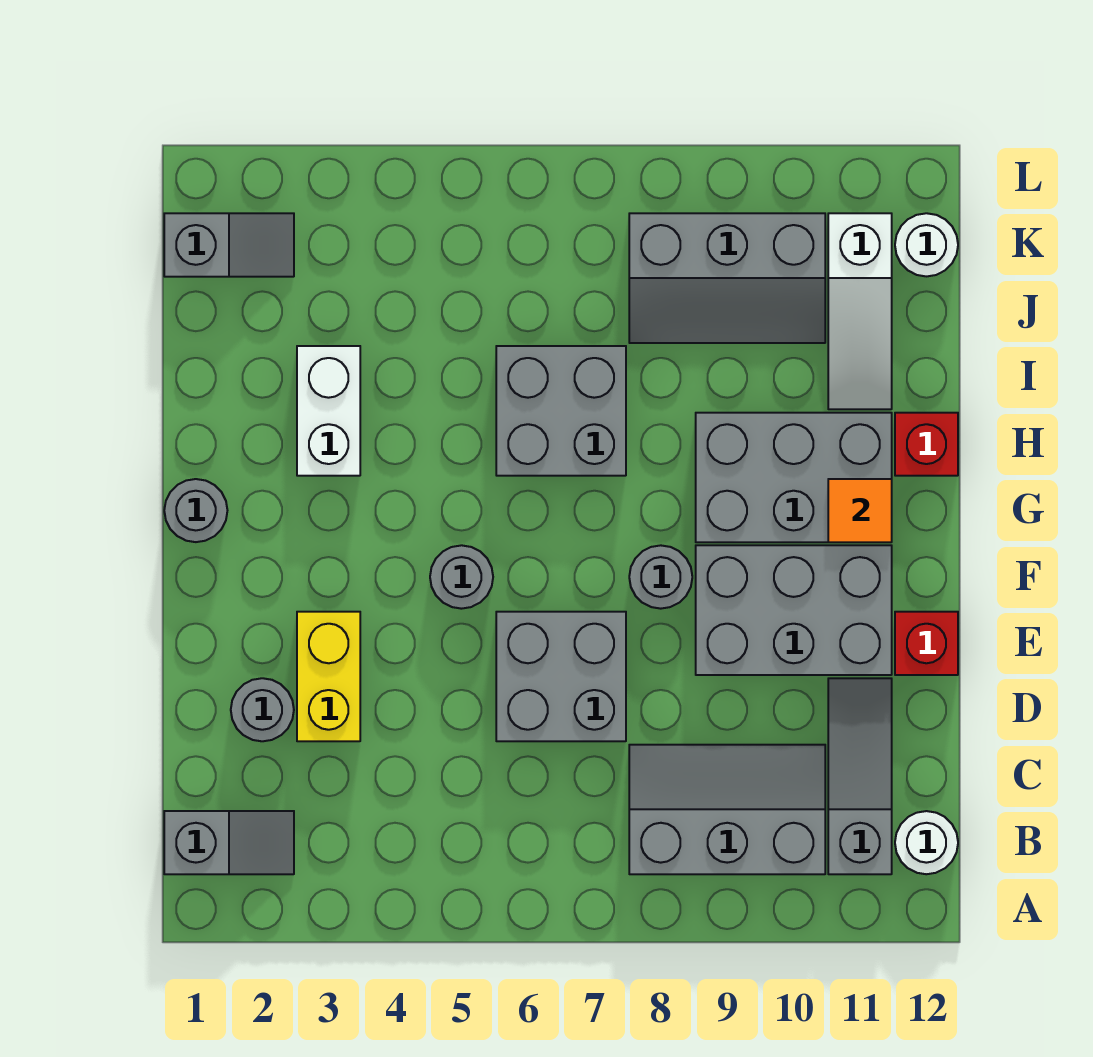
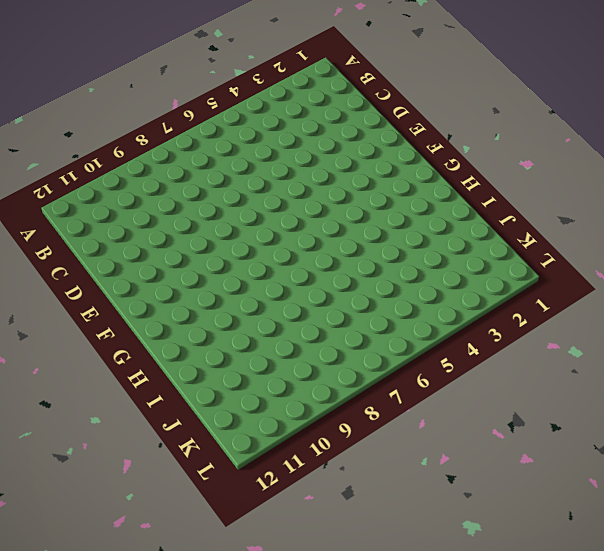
none -> grey slope B1:B2 level 1 top 1
none -> grey slope B8:C10 level 1 top B
none -> grey slope B11:D11 level 1 top B

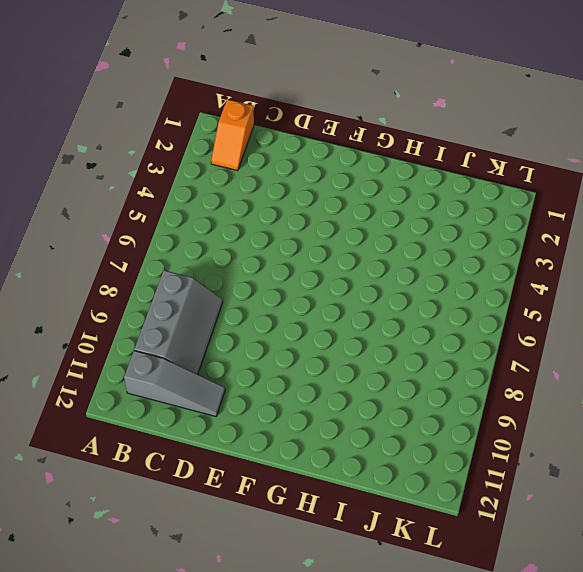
orange slope B1:B2 level 1 top 1 -> grey slope B1:B2 level 1 top 1
none -> white round brick B12 level 1
none -> grey round brick D2 level 1
none -> yellow brick D3:E3 level 1

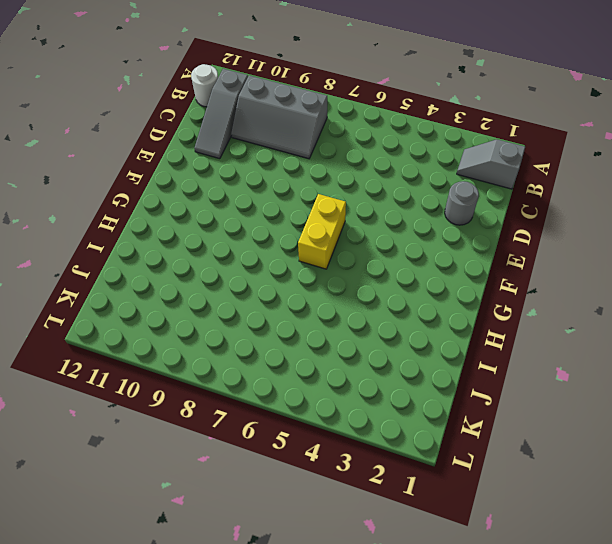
yellow brick F6:G6 level 1 -> yellow brick D3:E3 level 1
none -> grey brick D6:E7 level 1
none -> grey brick E9:F11 level 1
none -> red brick E12 level 1

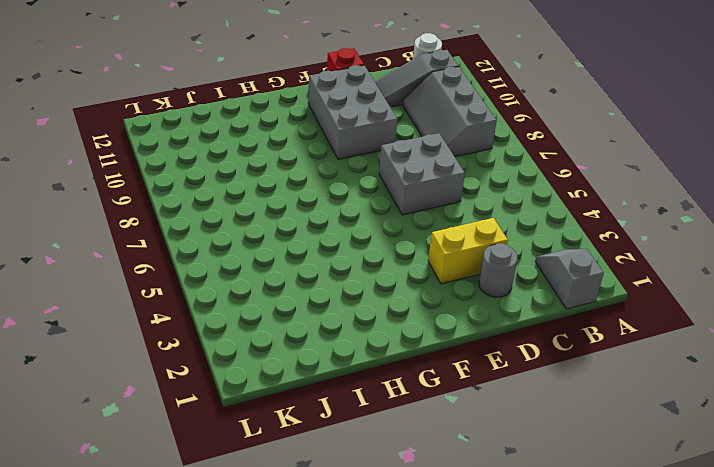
none -> grey round brick F5 level 1
none -> grey round brick F8 level 1
none -> grey round brick G1 level 1

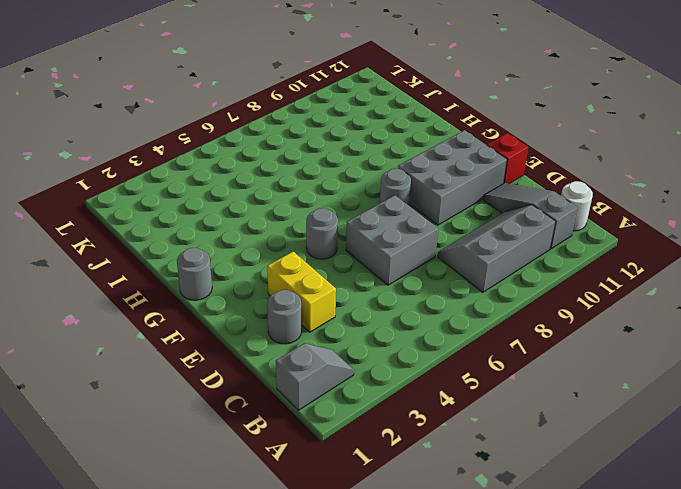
none -> grey brick G9:H11 level 1
none -> white brick H3:I3 level 1
none -> grey brick H6:I7 level 1

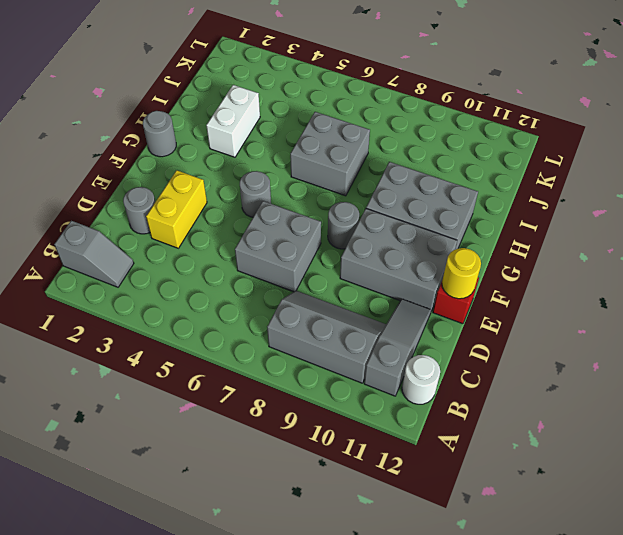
yellow round brick E12 level 2 -> none
none -> red brick H12 level 1
none -> white slope I11:K11 level 1 top K
none -> grey slope J8:K10 level 1 top K

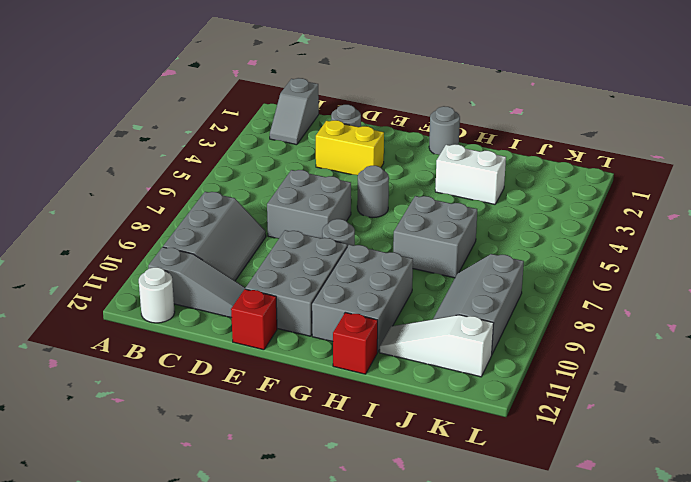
none -> grey slope K1:K2 level 1 top 1
none -> white round brick K12 level 1
none -> orange tile G11 level 2

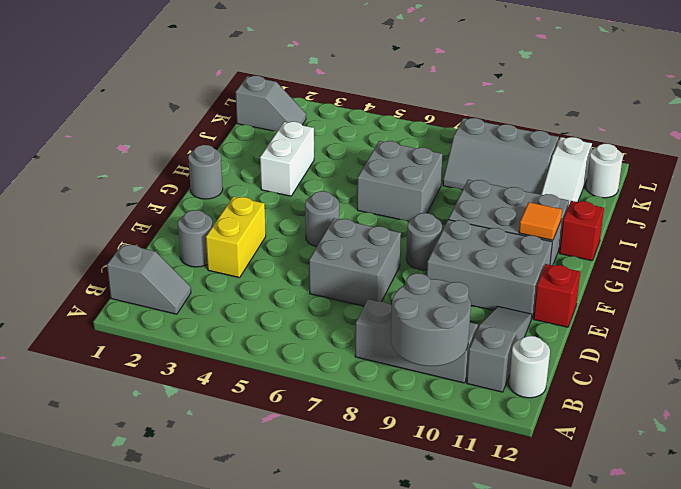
grey round brick A9:B10 level 2 -> none

